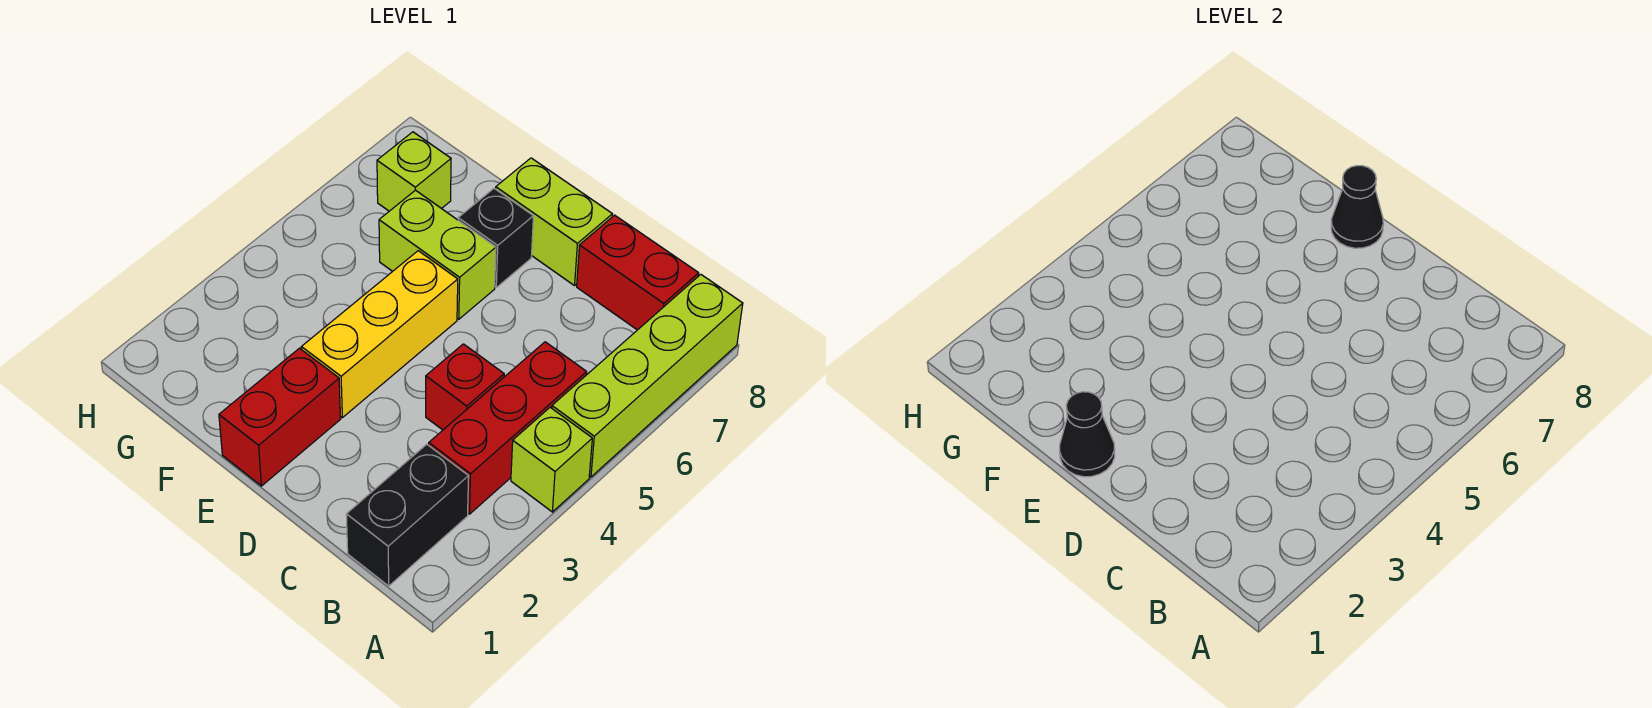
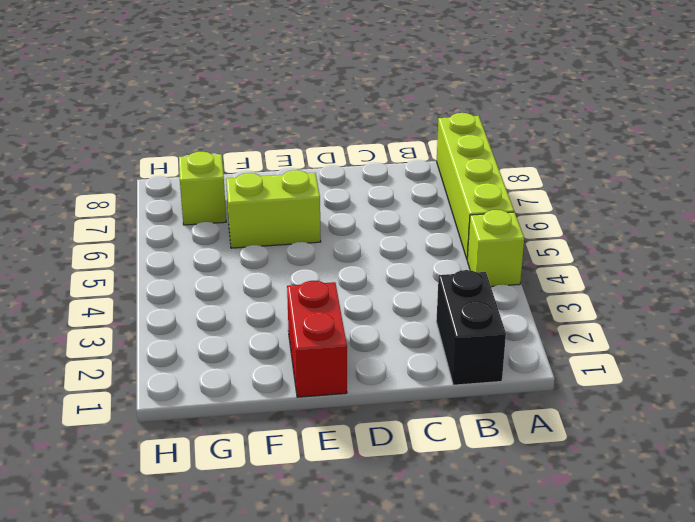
none -> red brick B3:B5 level 1
none -> red brick B8:C8 level 1
none -> red brick C4 level 1

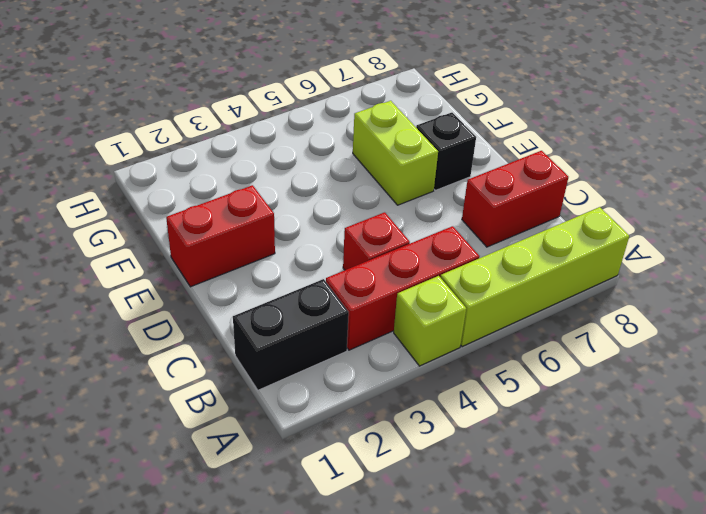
red brick C7:C8 level 1 -> red brick B8:C8 level 1
none -> lime brick D8:E8 level 1
none -> yellow brick E3:E5 level 1
none -> lime brick G7 level 1

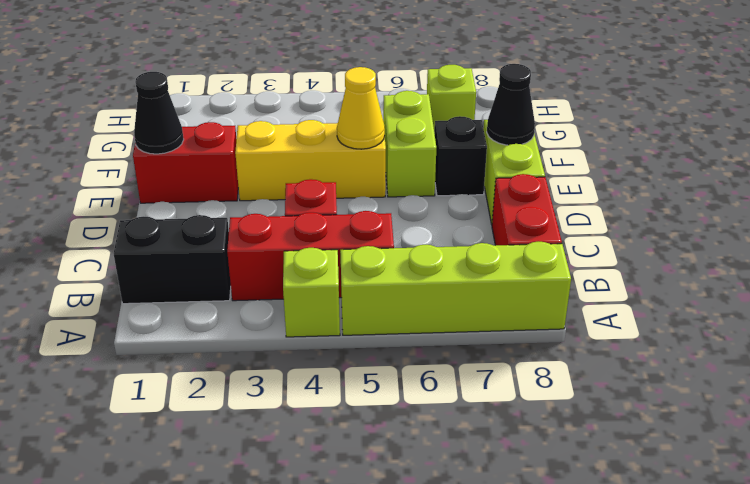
yellow cone E5 level 2 -> none

